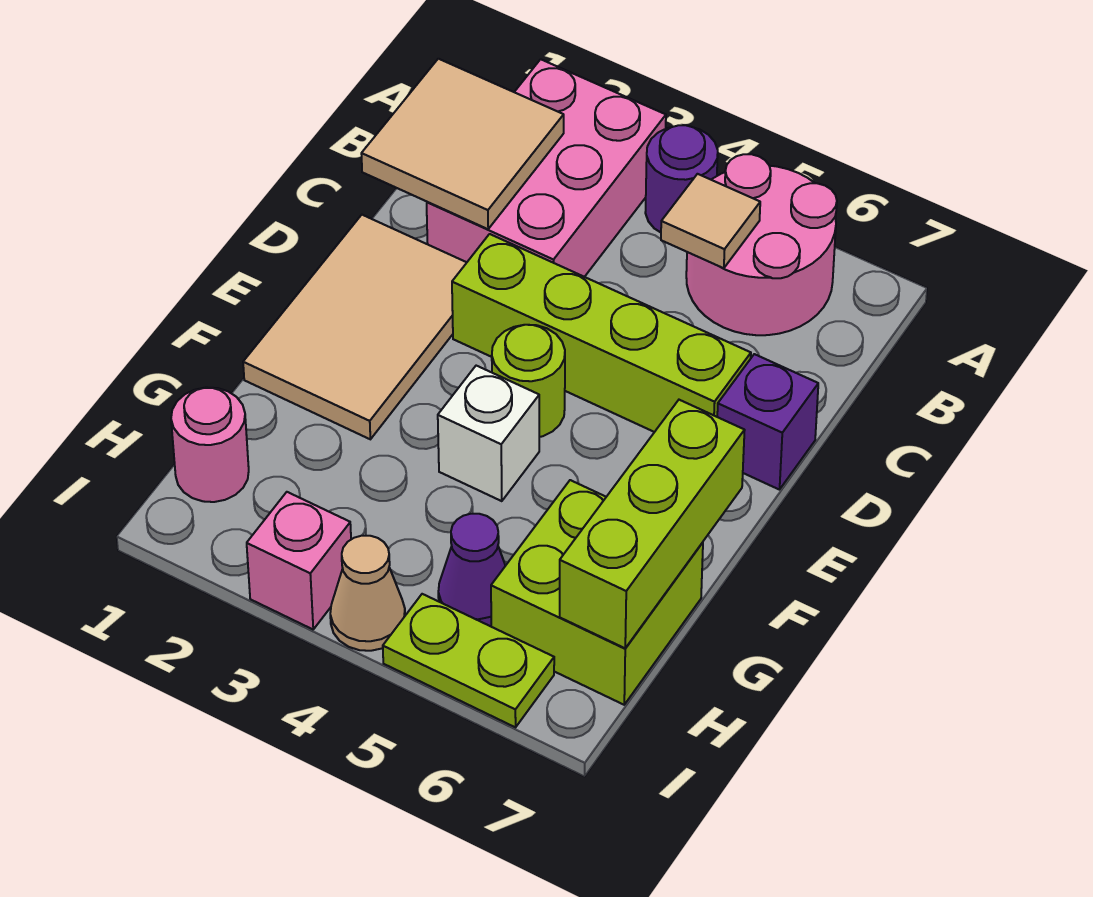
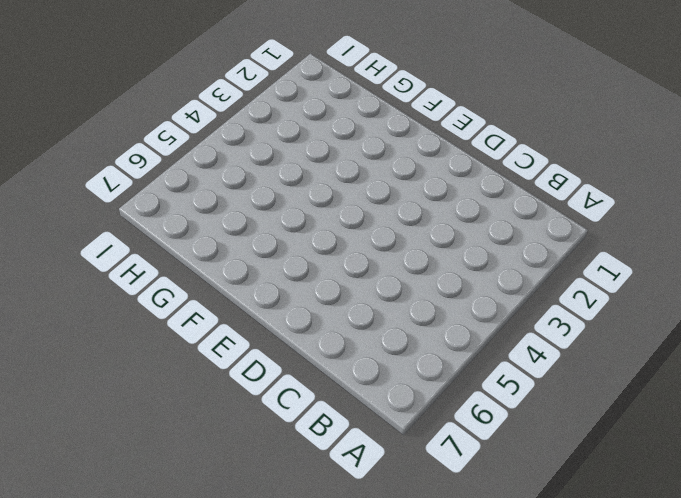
none -> pink brick A2:C3 level 1
none -> purple round brick A4 level 1
none -> pink round brick A5:B6 level 1

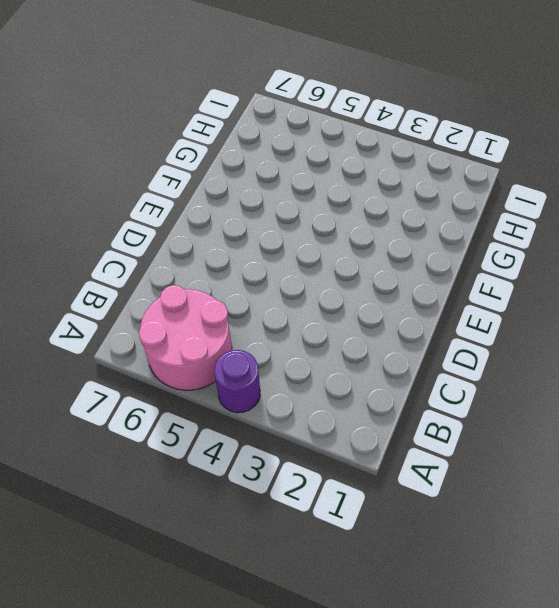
none -> pink brick A2:C3 level 1
none -> tan tile D1:F2 level 1
none -> lime brick D3:D6 level 1

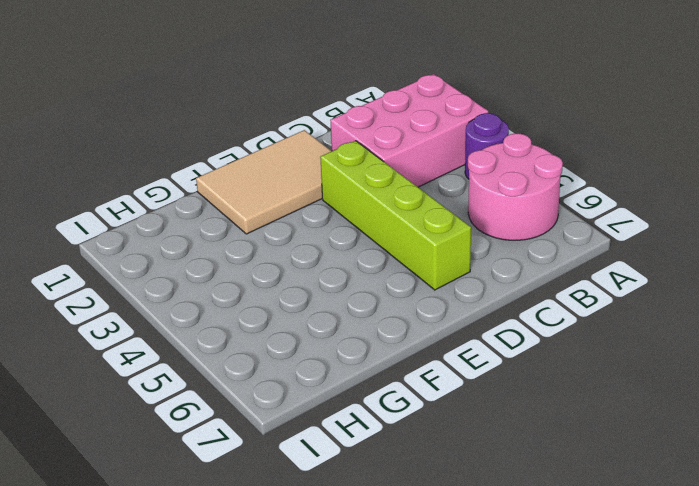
none -> purple brick D7 level 1
none -> lime round brick E4 level 1
none -> white brick F4 level 1

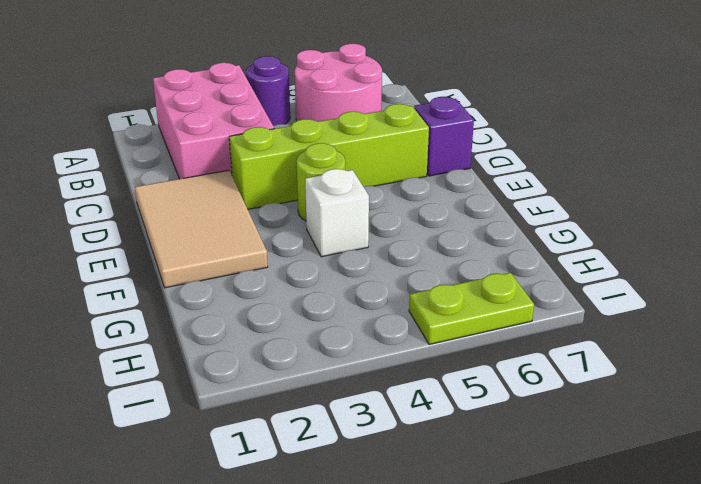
none -> lime brick G6:H7 level 1
none -> pink round brick H1 level 1
none -> purple cone H5 level 1

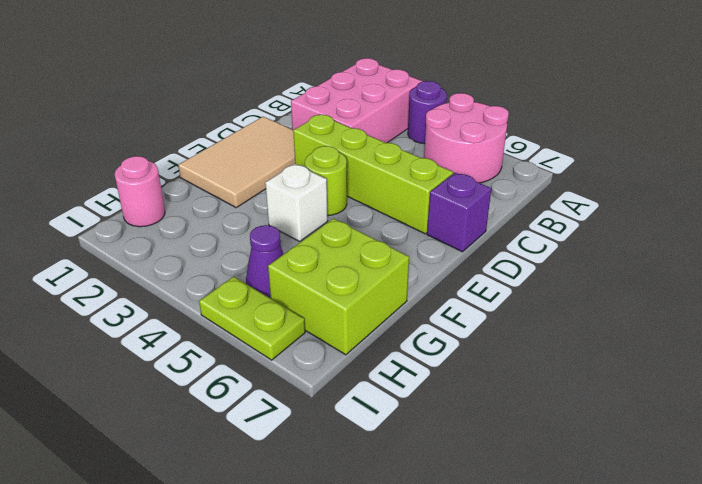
none -> pink brick I3 level 1
none -> tan cone I4 level 1
none -> tan tile B1:C2 level 2

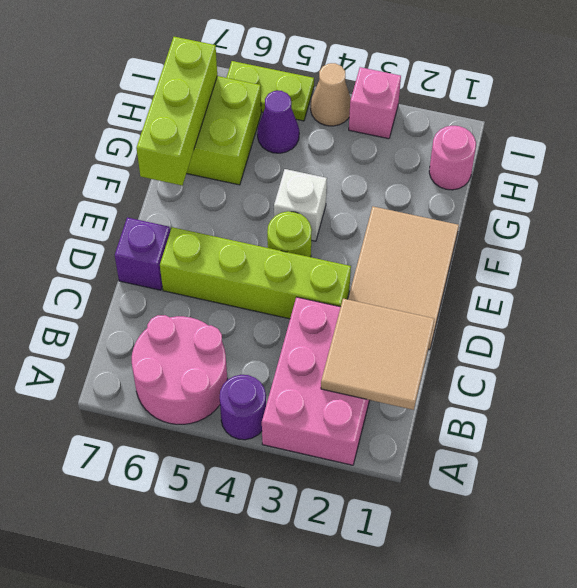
none -> tan tile B5 level 2

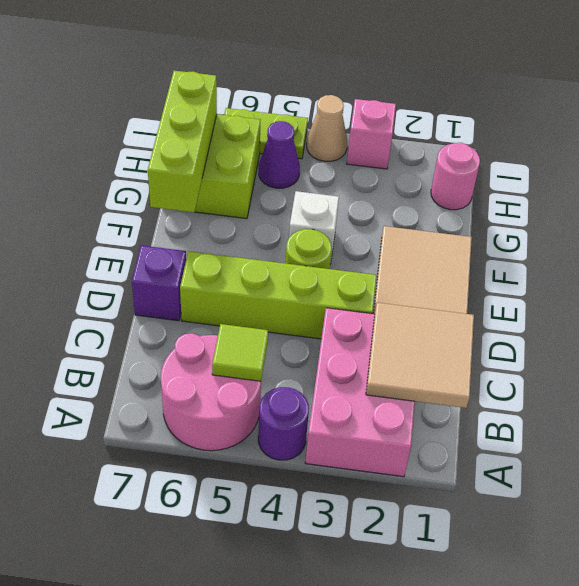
lime tile B5 level 2 -> tan tile B5 level 2

